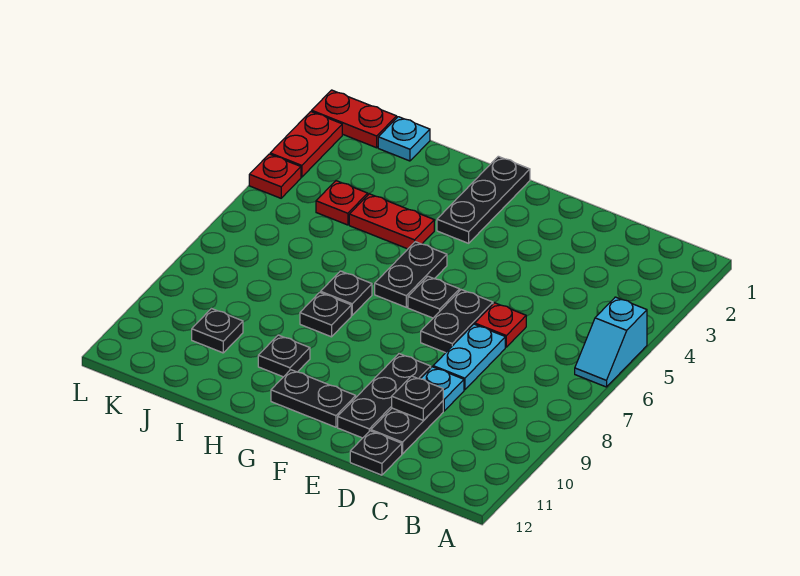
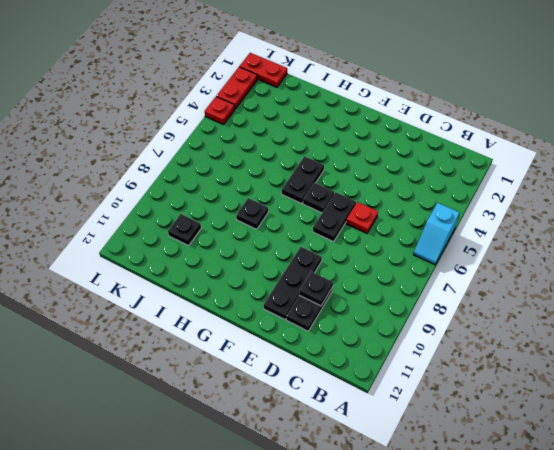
none -> cyan plate D7:D8 level 1
none -> cyan plate D9 level 1
none -> black plate D12 level 1

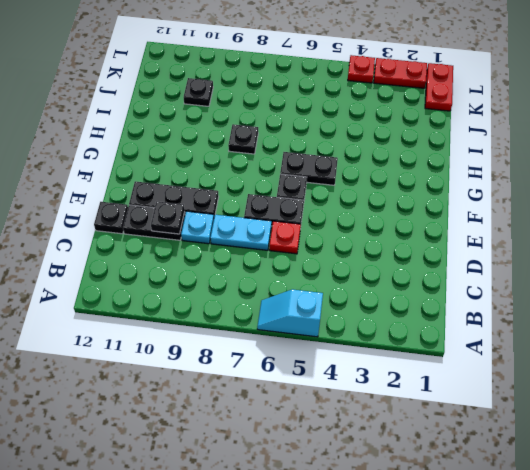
none -> black plate F11:G11 level 1
none -> black plate G1:G3 level 1
none -> red plate H4:I4 level 1

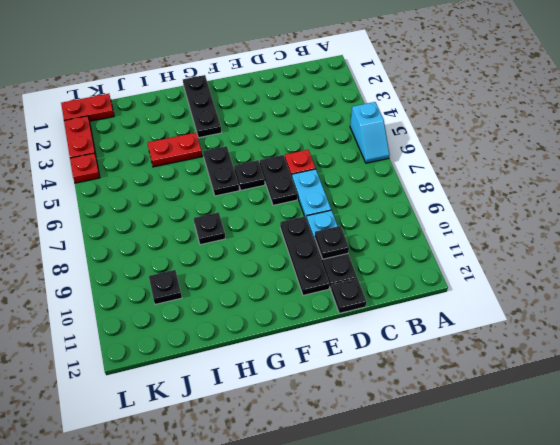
none -> black plate F11:G11 level 1
none -> black plate H7 level 1
none -> black plate H10 level 1

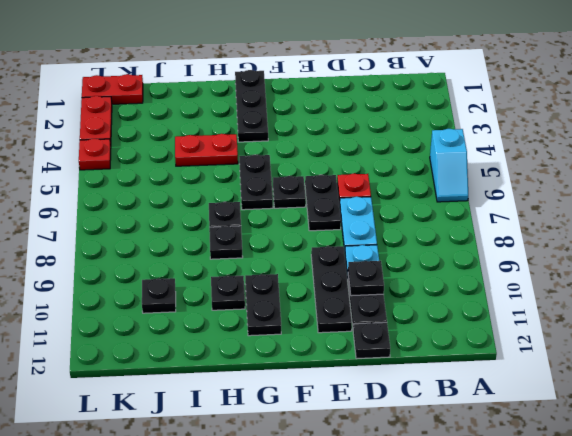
black plate G10:G11 level 1 -> black plate F11:G11 level 1
none -> cyan plate J1 level 1
none -> red plate J4 level 1

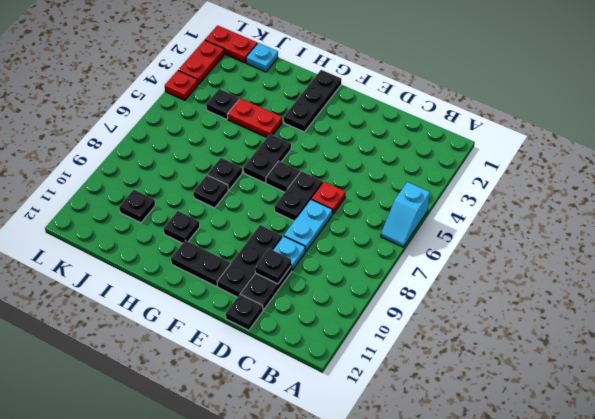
black plate J4 level 1 -> red plate J4 level 1

